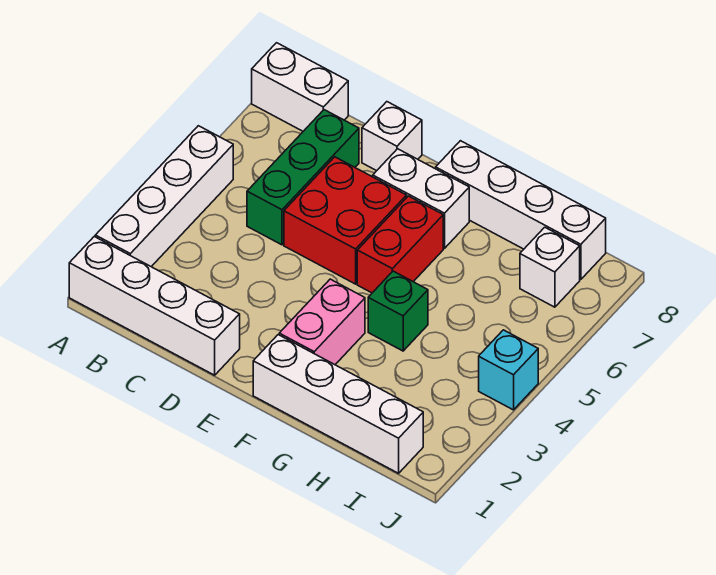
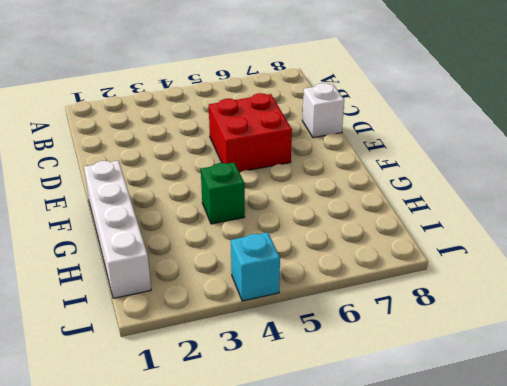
none -> white brick A1:D1 level 1
none -> white brick A2:A5 level 1
none -> white brick A8:B8 level 1

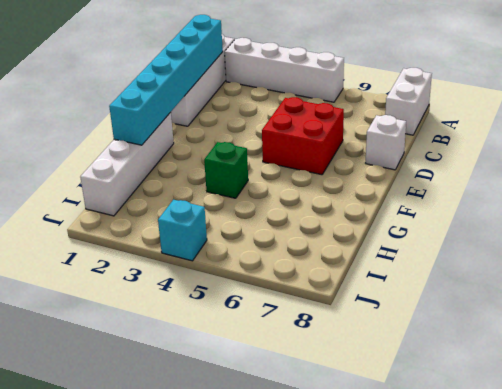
cyan brick B1:G1 level 2 -> none
none -> green brick C5:C7 level 1
none -> white brick E7:F7 level 1
none -> pink brick F2:F3 level 1

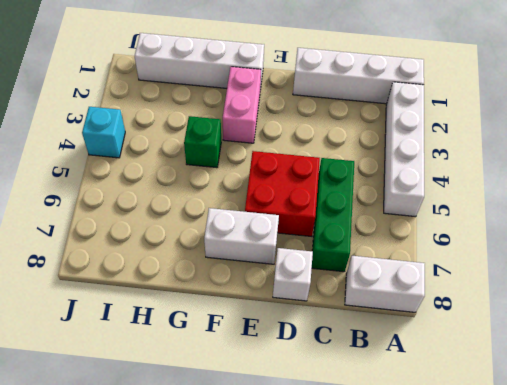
none -> red brick F5:F6 level 1
none -> white brick F8:I8 level 1
none -> white brick I7 level 1

